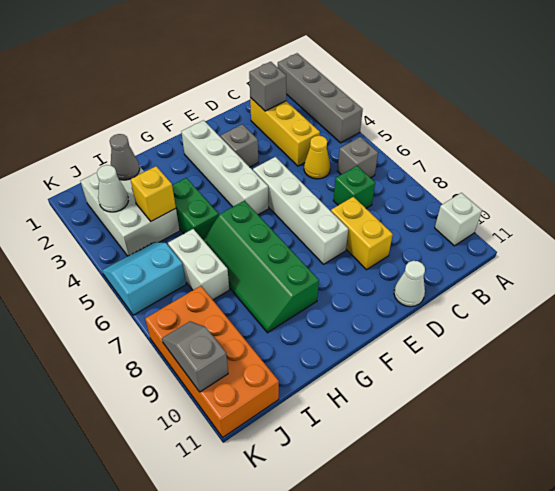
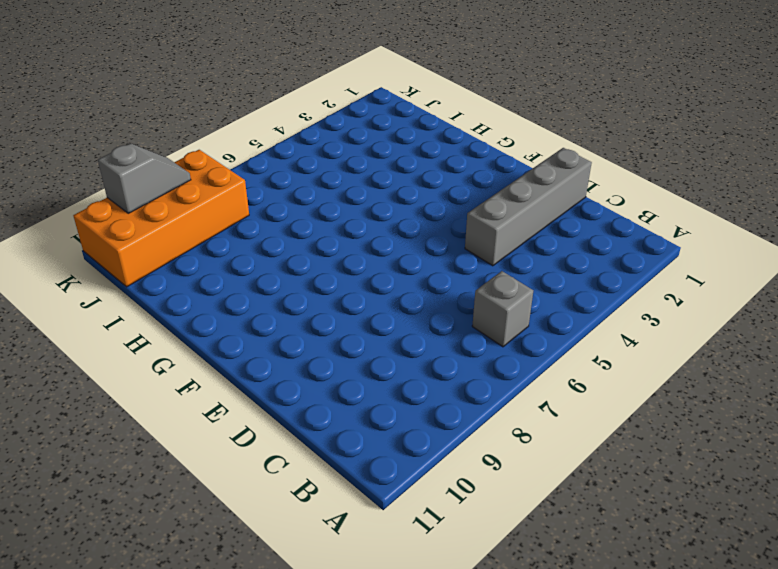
grey brick D1:D4 level 1 -> grey brick A1:A4 level 1
none -> white brick A10 level 1
none -> yellow brick C2:C4 level 1
none -> yellow cone C5 level 1

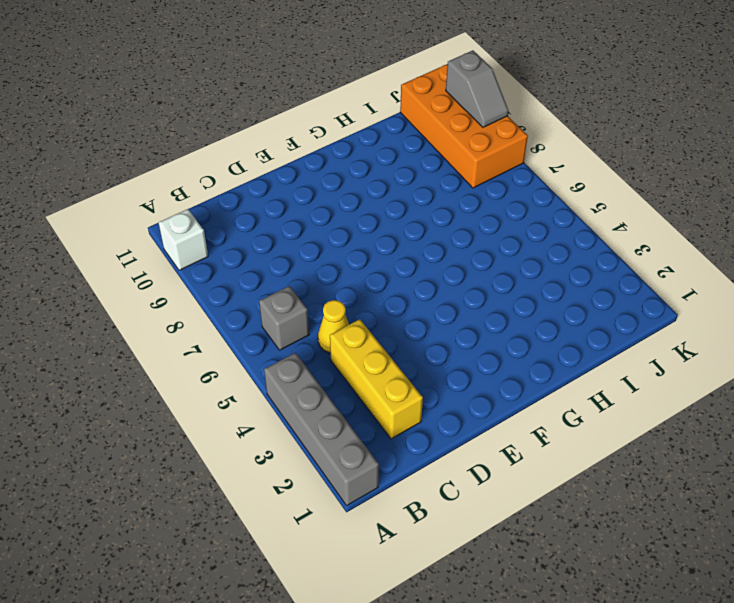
none -> green brick C7 level 1
none -> yellow brick D8:D9 level 1
none -> white cone D11 level 1

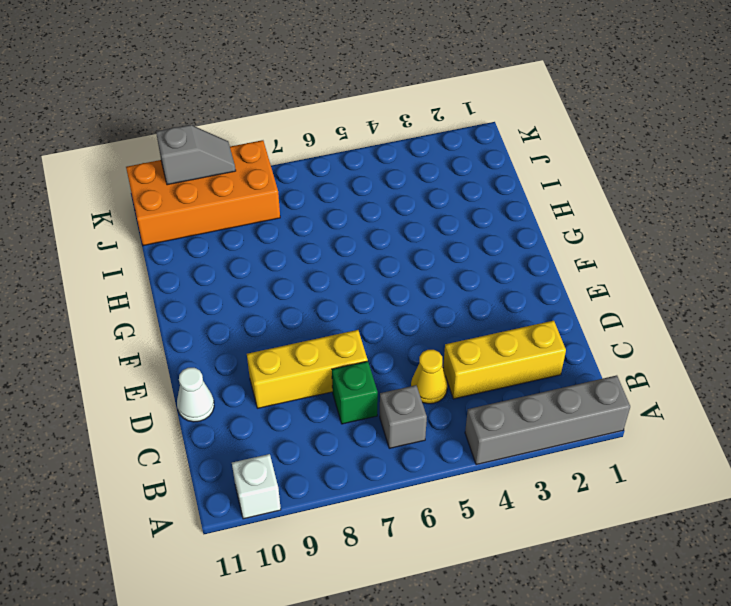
yellow brick D7:D9 level 1 -> yellow brick D8:D9 level 1
none -> grey brick E3 level 1
none -> white brick E5:E8 level 1
none -> white brick F2:F5 level 1

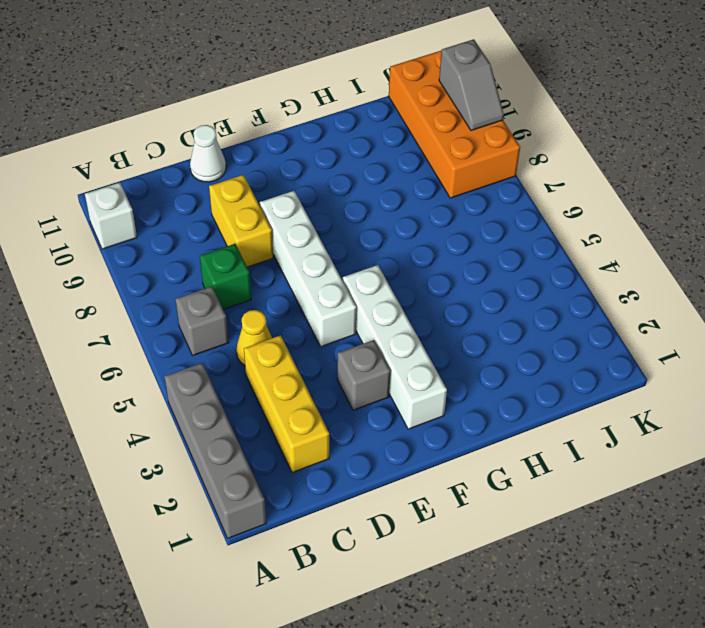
none -> green slope G6:H9 level 1 top G
none -> green brick H4:H5 level 1
none -> white brick I2:J4 level 1

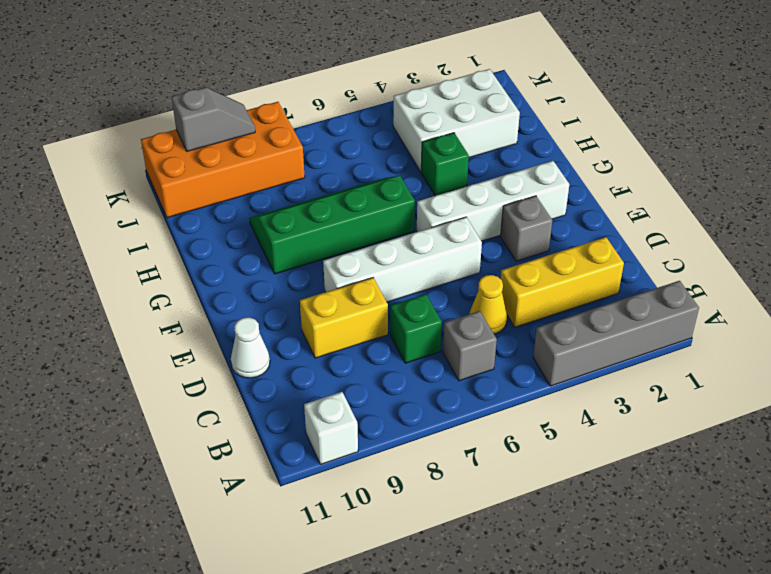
green brick H4 level 1 -> green brick H4:H5 level 1
none -> white brick I6:I7 level 1
none -> cyan slope J5:K6 level 1 top 6
none -> grey brick C2 level 2

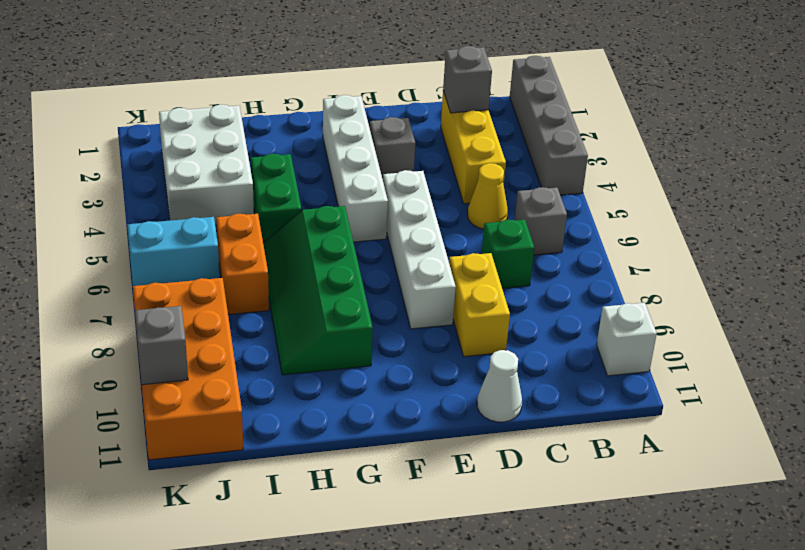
orange brick I6:I7 level 1 -> white brick I6:I7 level 1
none -> grey cone I2 level 2
none -> yellow brick I4 level 2
none -> white cone J3 level 2

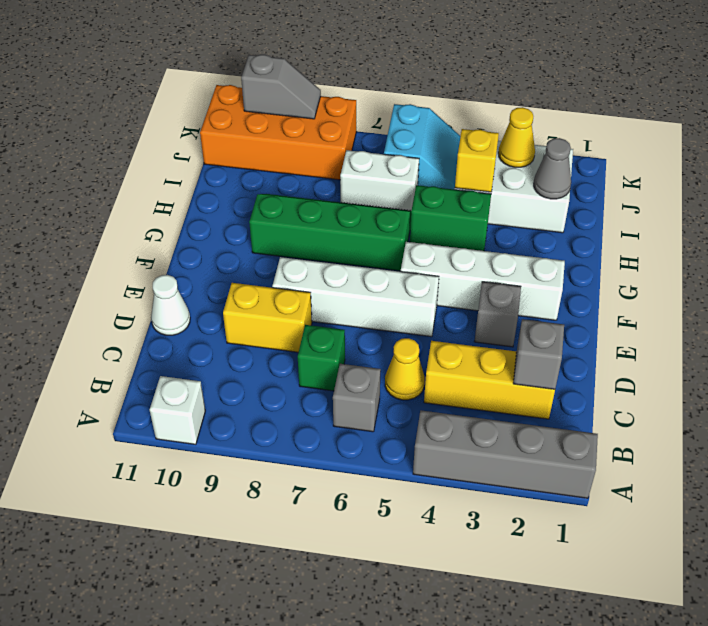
yellow cone J3 level 2 -> white cone J3 level 2

